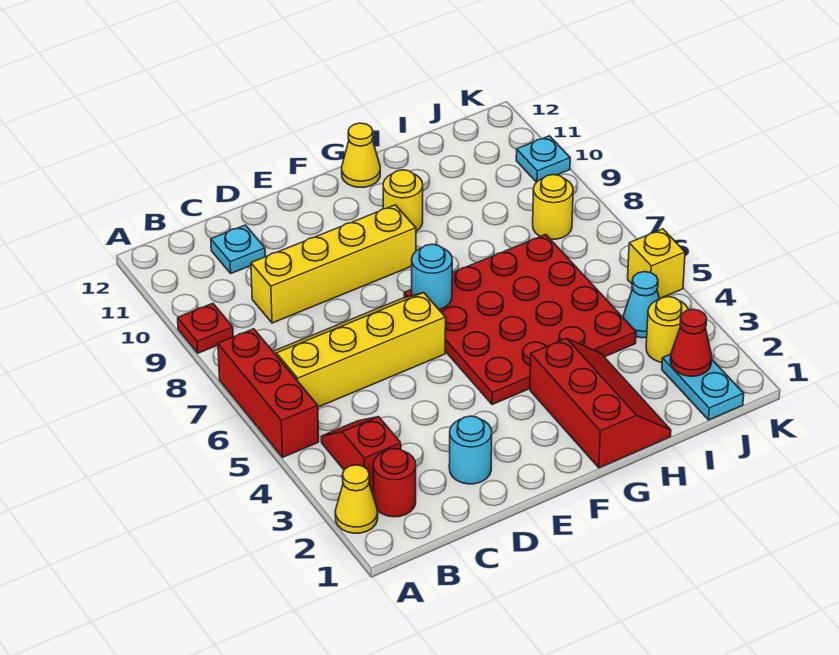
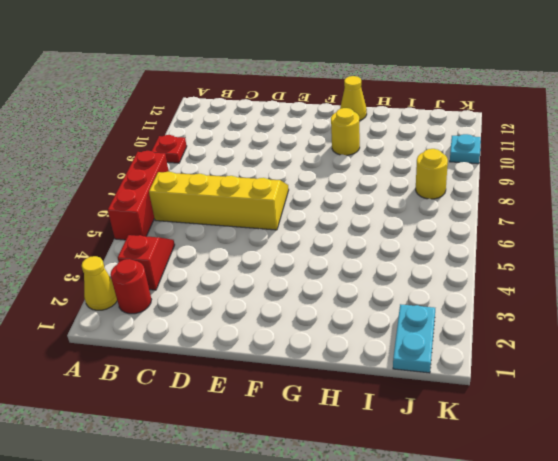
none -> yellow brick C9:F9 level 1
none -> cyan plate C11 level 1
none -> cyan round brick D2 level 1

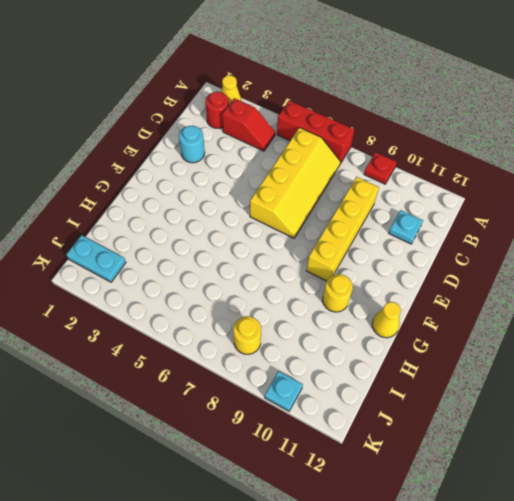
none -> red plate F4:I7 level 1
none -> red slope G1:H3 level 1 top G
none -> yellow round brick J3 level 1

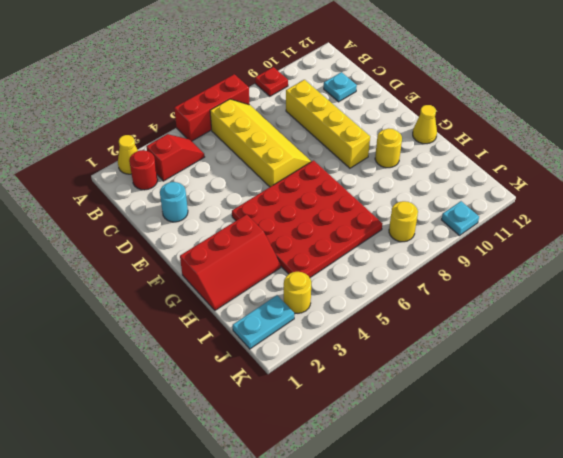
none -> cyan cone J4 level 1
none -> yellow brick K5 level 1
none -> cyan round brick F7 level 2

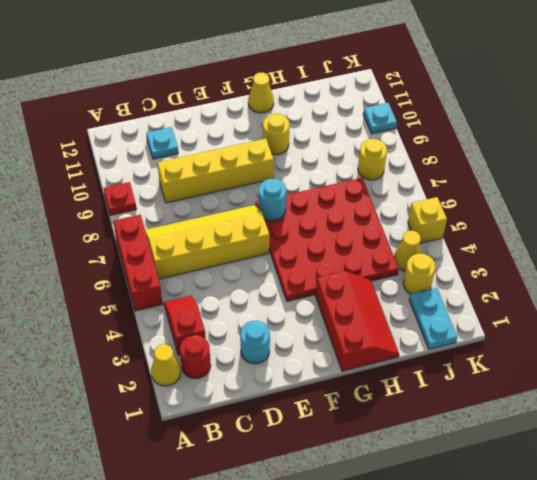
yellow cone J4 level 1 -> cyan cone J4 level 1
none -> red cone J2 level 2

